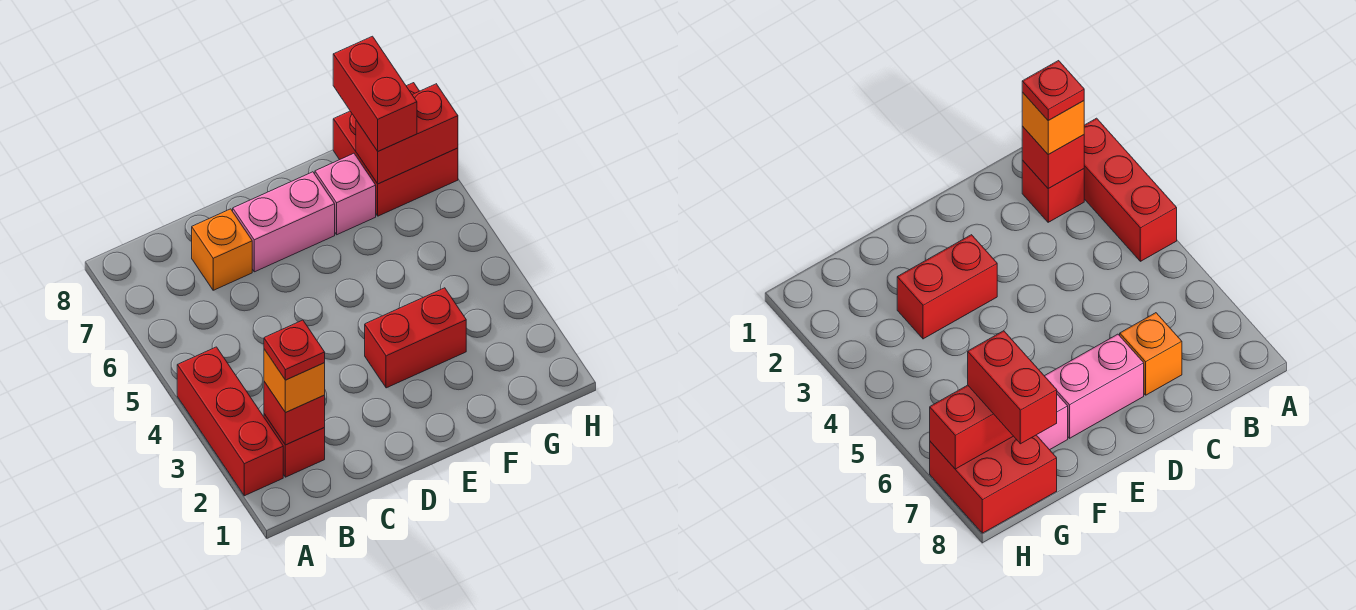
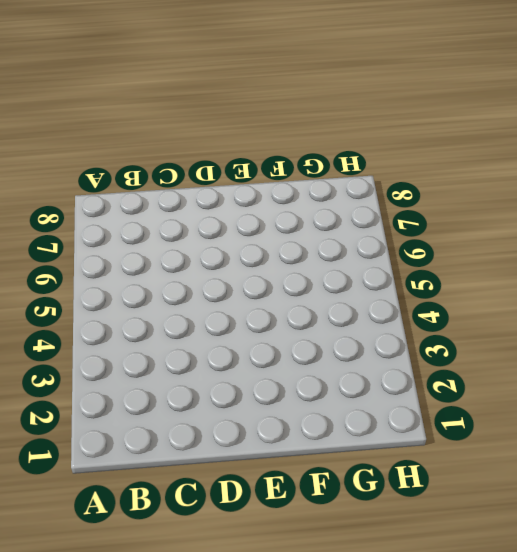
none -> red brick A2:A4 level 1
none -> red brick B2 level 1
none -> orange brick C7 level 1

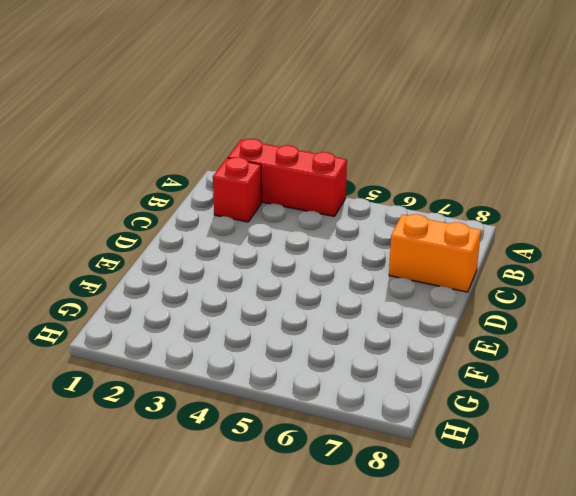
orange brick C7:C8 level 1 -> orange brick C7 level 1
none -> pink brick D7:E7 level 1
none -> red brick E3:F3 level 1
none -> pink brick F7 level 1

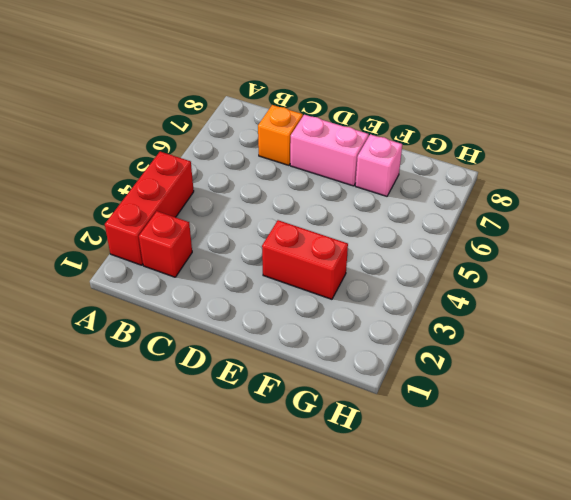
none -> red brick G7:H8 level 1
none -> red brick B2 level 2
none -> red brick G7:H7 level 2

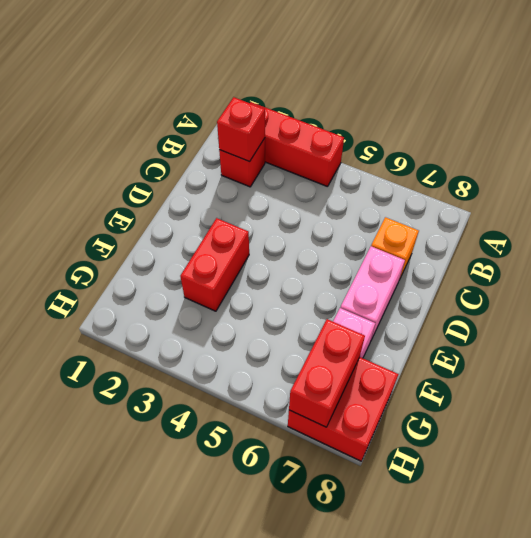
none -> orange brick B2 level 3
none -> red brick G7:G8 level 3
none -> red plate B2 level 4

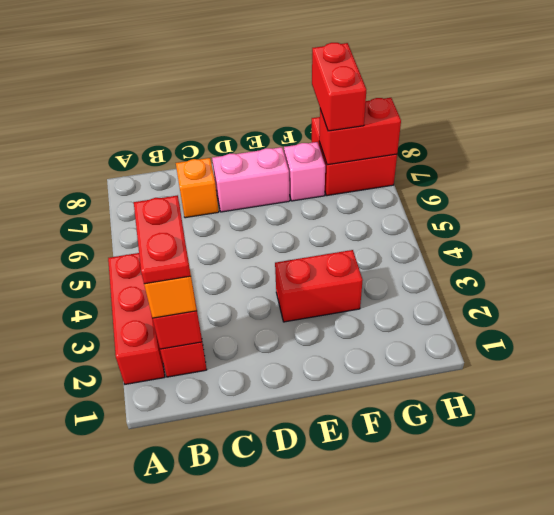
red plate B2:B3 level 4 -> red plate B2 level 4

